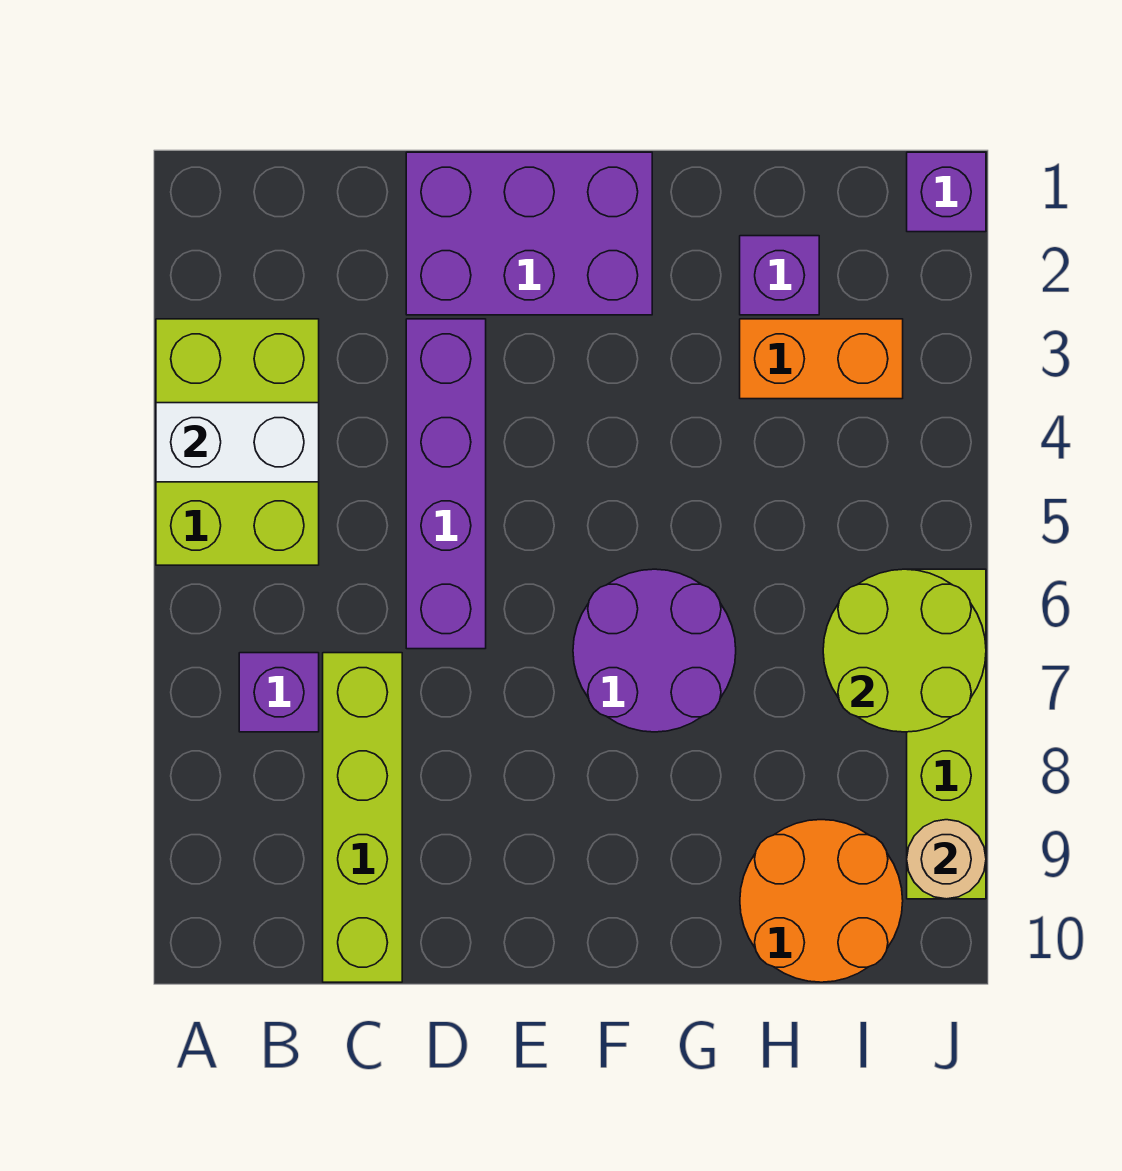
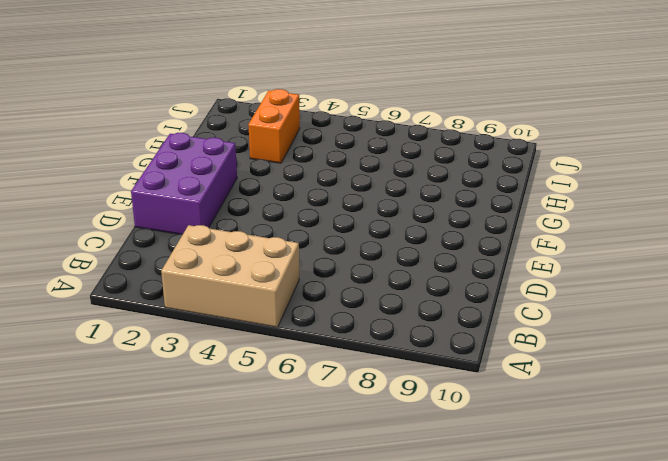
tan brick A3:B5 level 1 -> lime brick A3:B5 level 1
none -> purple brick B7 level 1
none -> lime brick C7:C10 level 1
none -> purple brick D3:D6 level 1

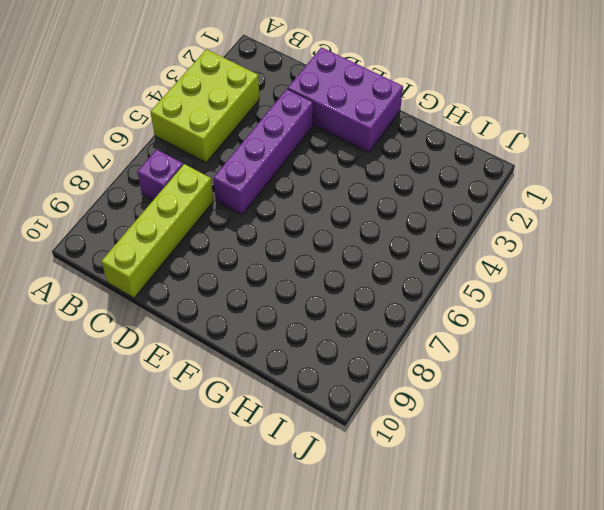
none -> purple round brick F6:G7 level 1
none -> purple brick H2 level 1
none -> orange brick H3:I3 level 1

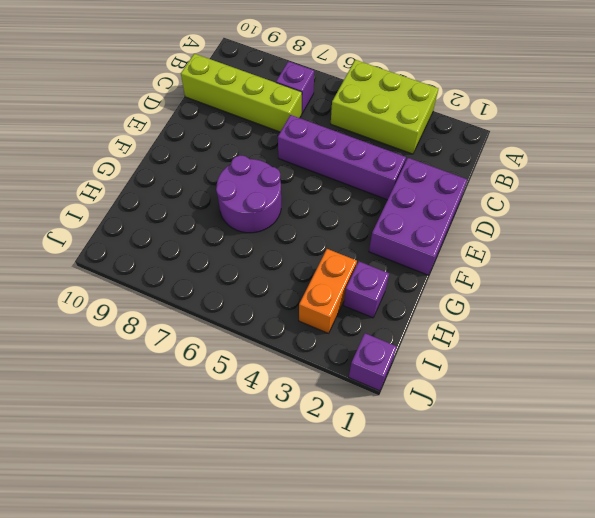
none -> orange round brick H9:I10 level 1
none -> lime brick J6:J9 level 1
none -> white brick A4:B4 level 2

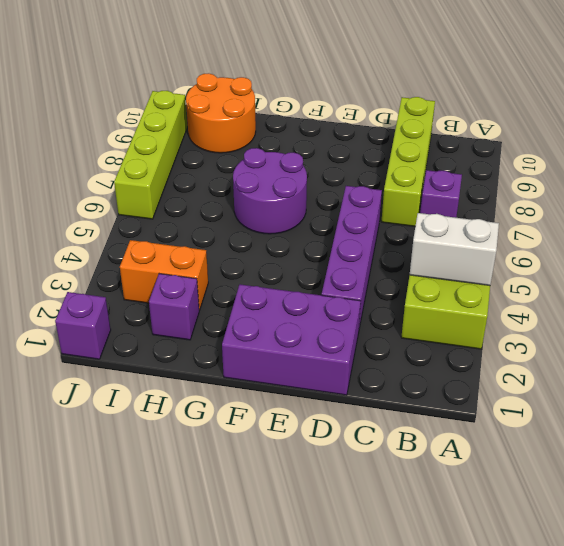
none -> lime round brick I6:J7 level 2
none -> tan round brick J9 level 2

